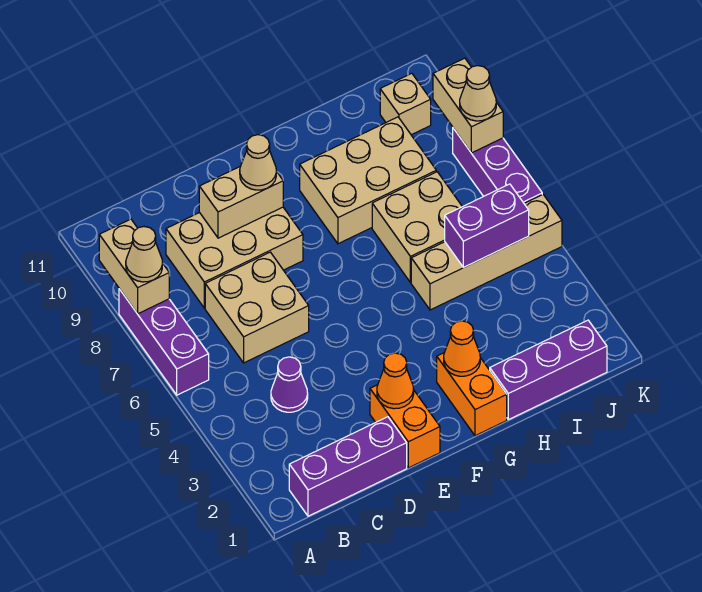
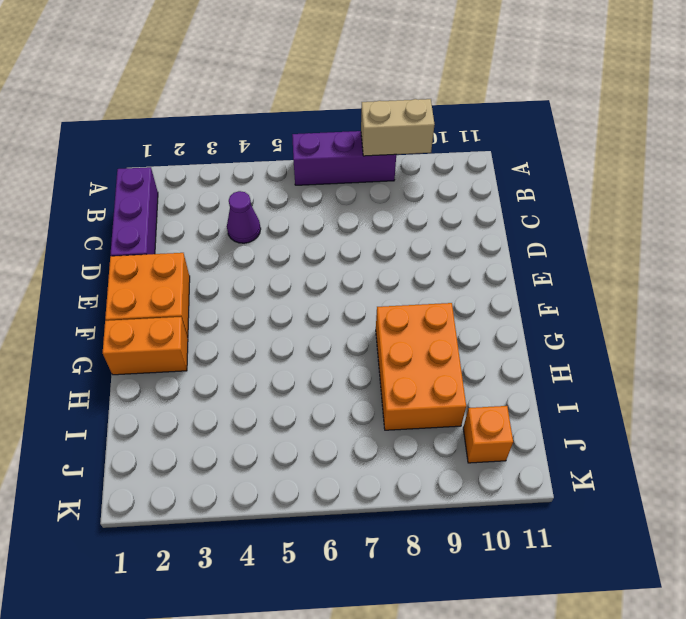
orange brick E1:F2 level 1 -> orange brick E1:E2 level 1
orange brick G8:I9 level 1 -> tan brick G8:I9 level 1
orange brick J10 level 1 -> tan brick J10 level 1
none -> tan brick C6:D7 level 1
none -> tan brick C8:E9 level 1
none -> purple brick H1:J1 level 1

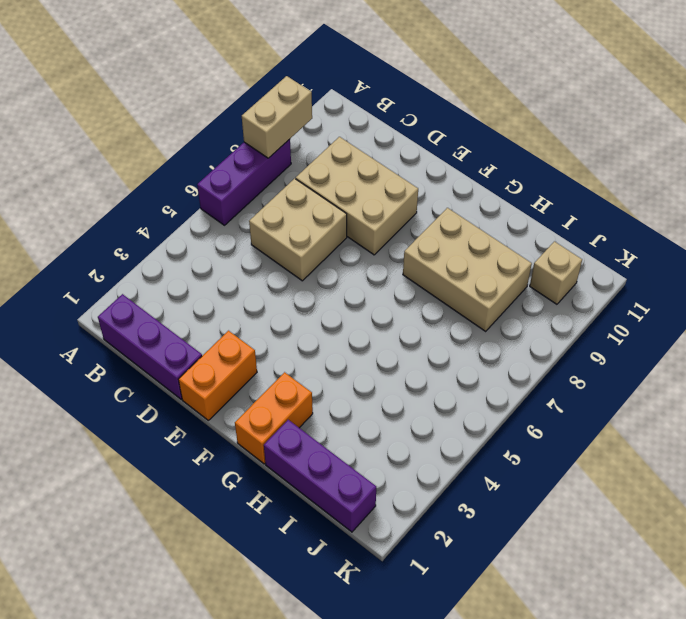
none -> purple cone C4 level 1
none -> tan brick H5:K5 level 1
none -> tan brick H6:I7 level 1

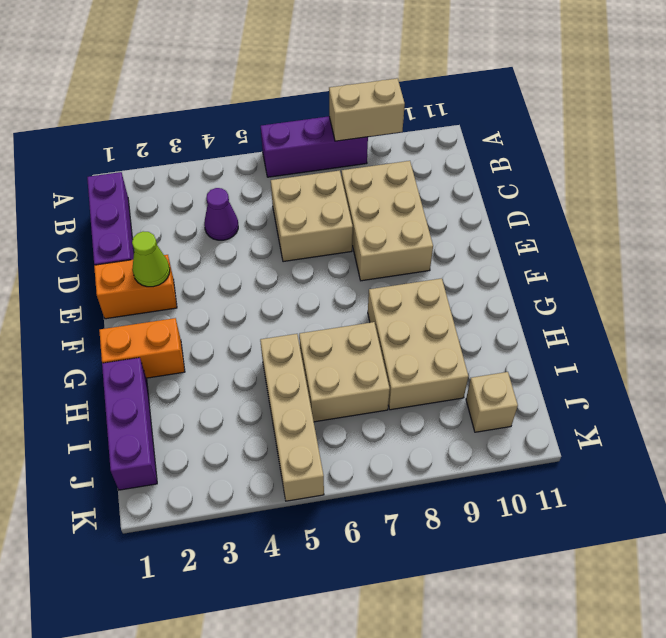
lime cone E2 level 2 -> orange cone E2 level 2
none -> purple brick K6:K8 level 1
none -> tan brick D9:E9 level 2
none -> orange cone G2 level 2

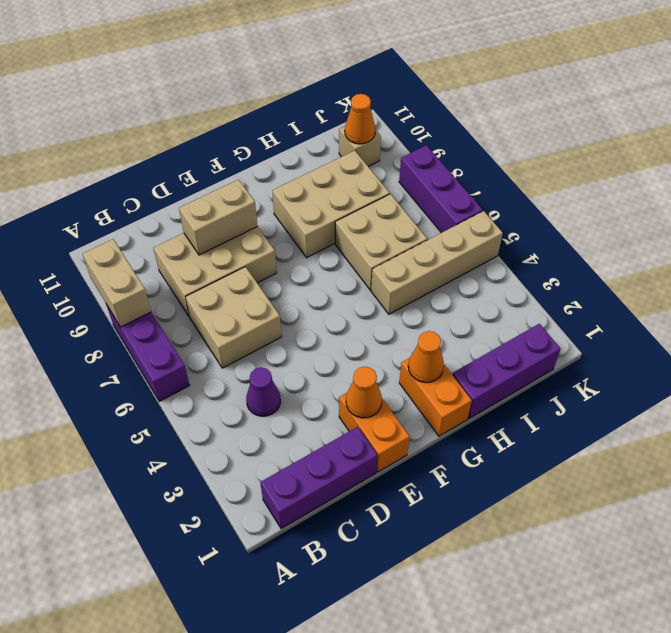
orange cone J10 level 2 -> none
none -> purple brick I5:J5 level 2
none -> tan brick K8:K9 level 2
none -> tan cone A8 level 3

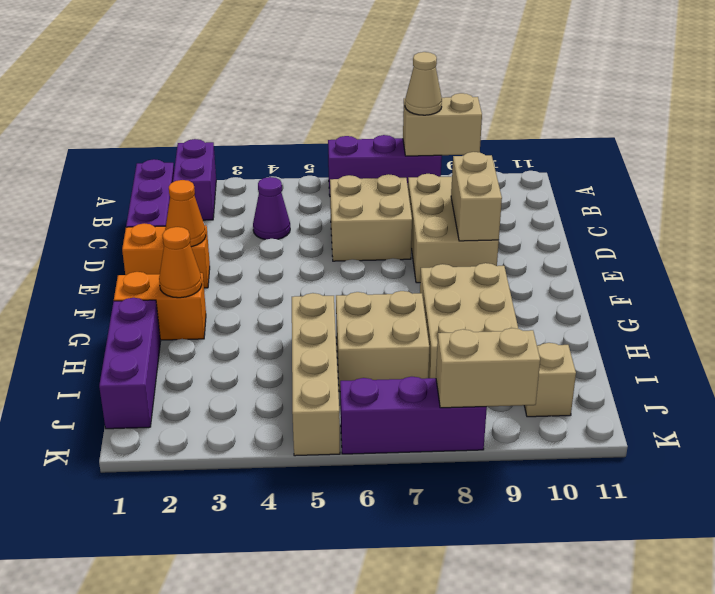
purple brick A2:B2 level 1 -> purple brick I5:J5 level 2
none -> tan cone E9 level 3
none -> tan cone K8 level 3

